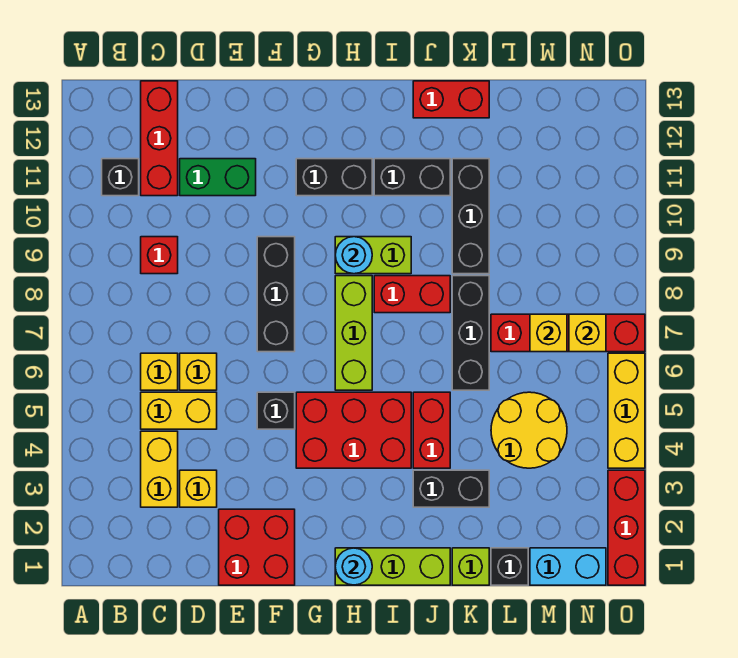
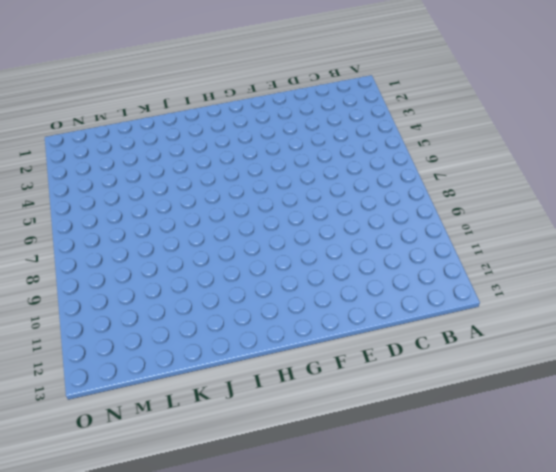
none -> black brick B11 level 1
none -> yellow brick C3:C4 level 1
none -> yellow brick C5:D5 level 1
none -> yellow brick C6 level 1

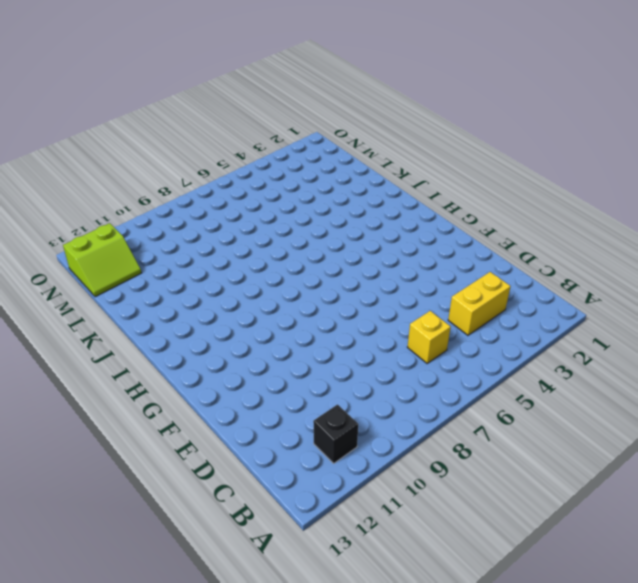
lime slope M12:N13 level 1 top N -> none
none -> yellow brick C5:D5 level 1
none -> red brick C9 level 1
none -> red brick C11:C13 level 1
none -> yellow brick D3 level 1

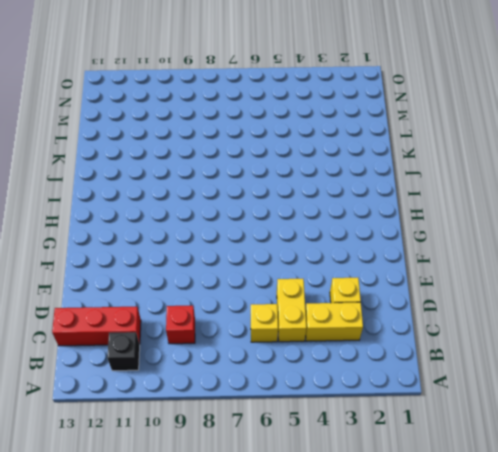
none -> yellow brick D6 level 1
none -> green brick D11:E11 level 1
none -> red brick E1:F2 level 1
none -> black brick F5 level 1

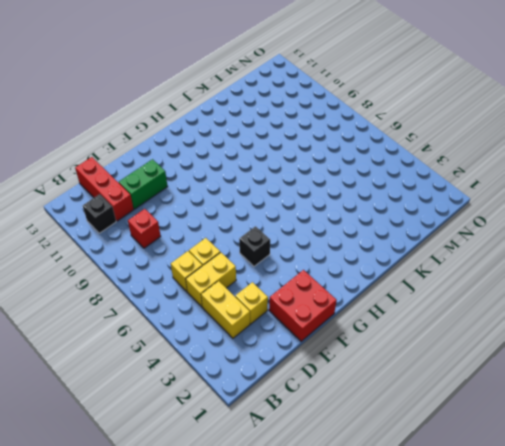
none -> black brick F7:F9 level 1
none -> red brick G4:I5 level 1
none -> black brick G11:H11 level 1
none -> lime brick H1:J1 level 1

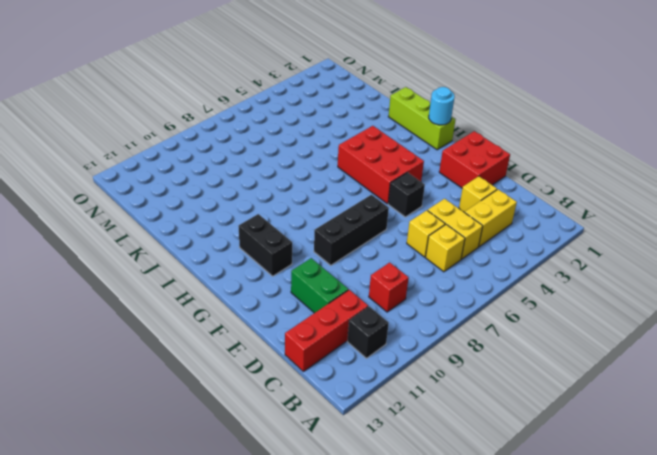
none -> lime brick H6:H8 level 1
none -> lime brick H9:I9 level 1
none -> red brick I8:J8 level 1
none -> black brick I11:J11 level 1

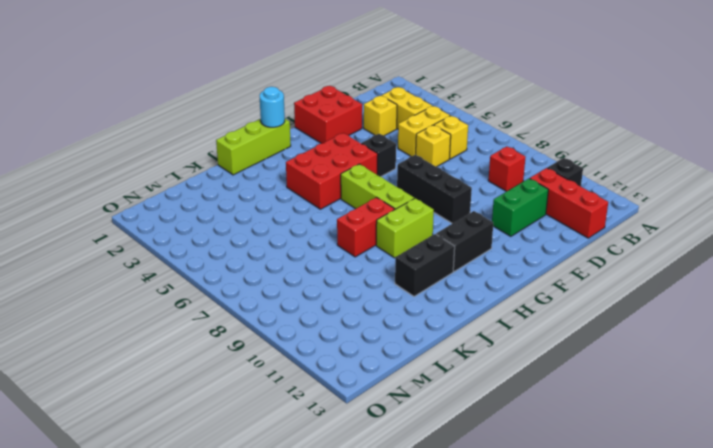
none -> black brick J3:K3 level 1
none -> red brick J4:J5 level 1
none -> red brick J13:K13 level 1
none -> lime brick K1 level 1

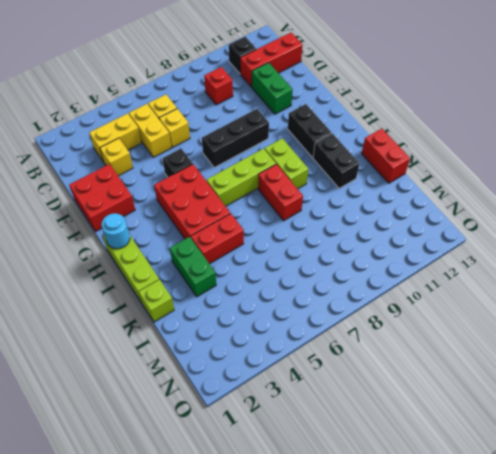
green brick J3:K3 level 1 -> black brick J3:K3 level 1
none -> black brick K6:K8 level 1
none -> black brick K9:K11 level 1
none -> black brick L1 level 1
none -> yellow round brick L4:M5 level 1

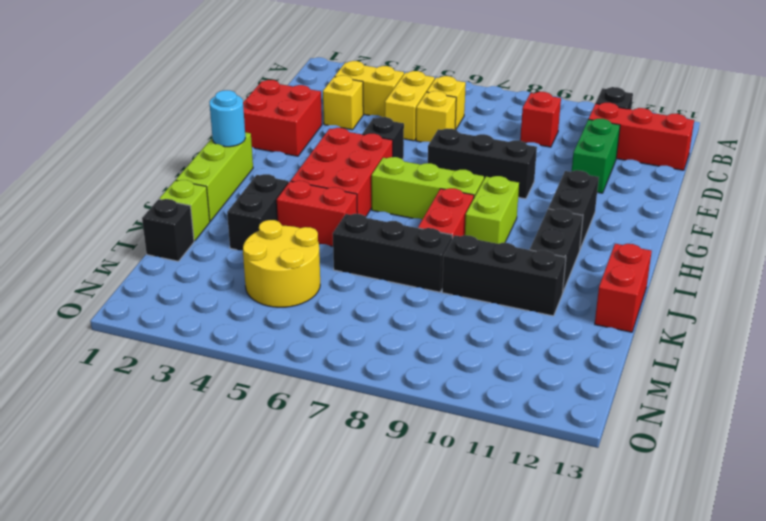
none -> red brick L7:O7 level 1
none -> cyan brick M1:N1 level 1
none -> red brick O1:O3 level 1
none -> yellow brick O4:O6 level 1

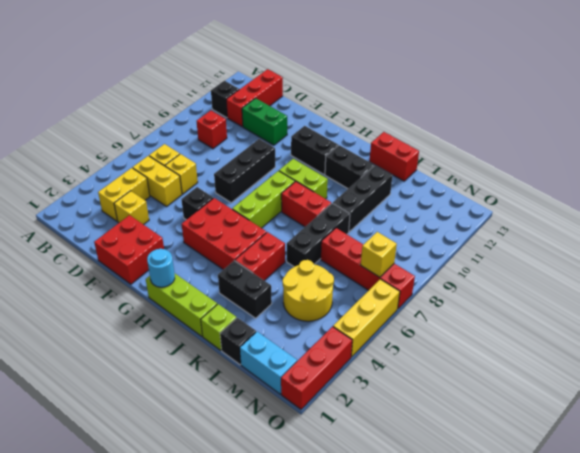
none -> cyan round brick H9 level 2
none -> yellow brick M7 level 2

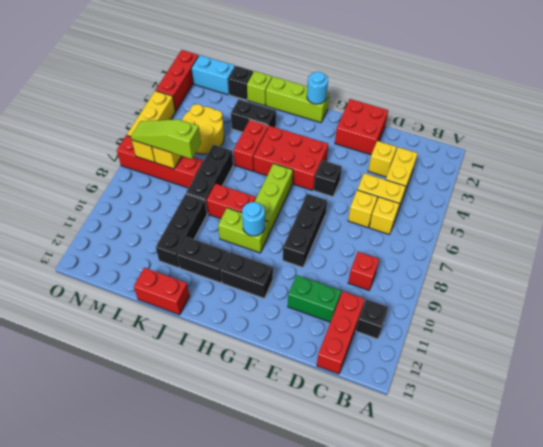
lime slope L7:N7 level 3 top L -> none

